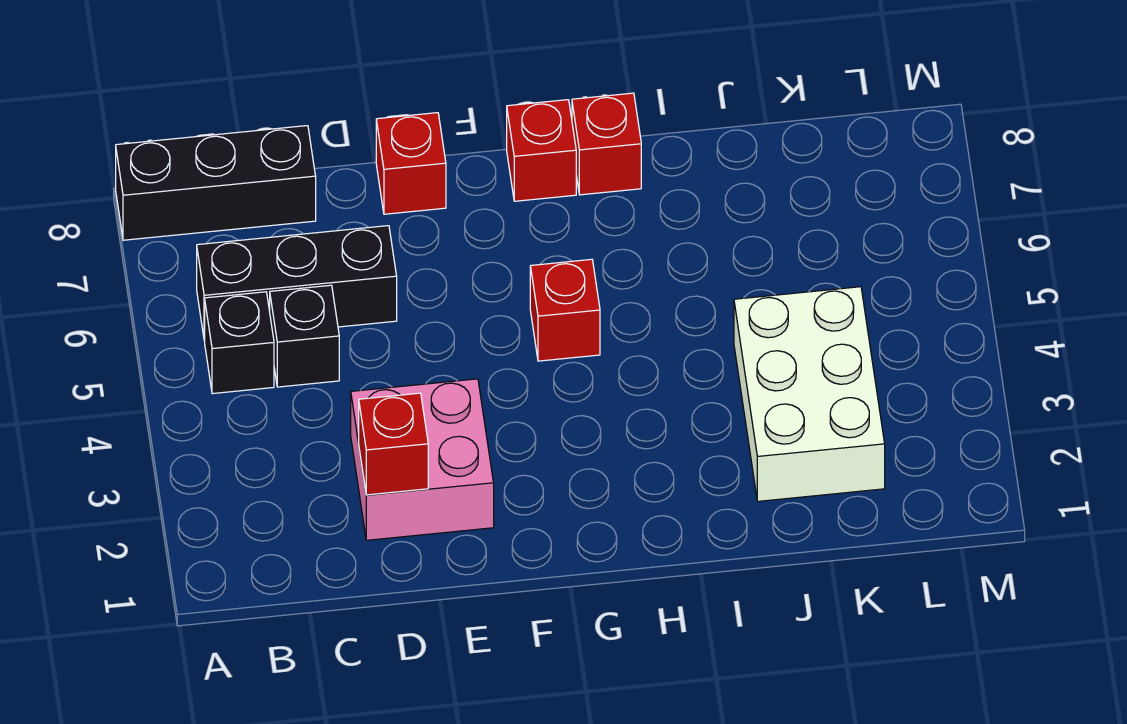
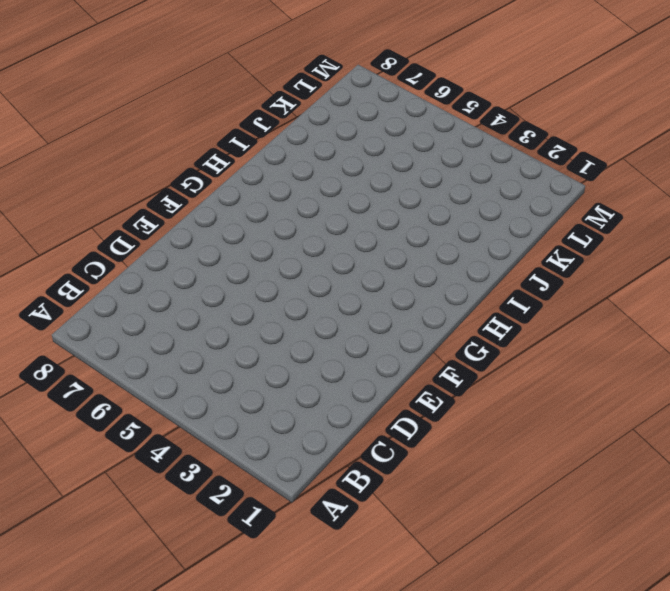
none -> black brick A8:C8 level 1
none -> black brick B5 level 1

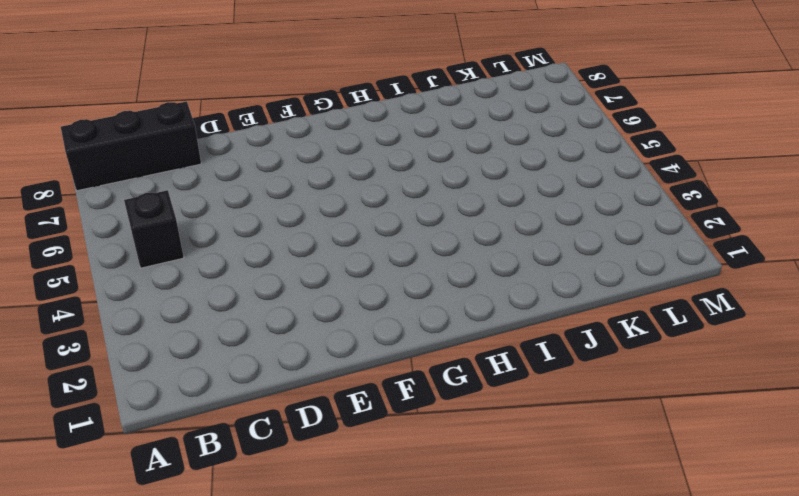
none -> black brick B6:D6 level 1
none -> black brick C5 level 1

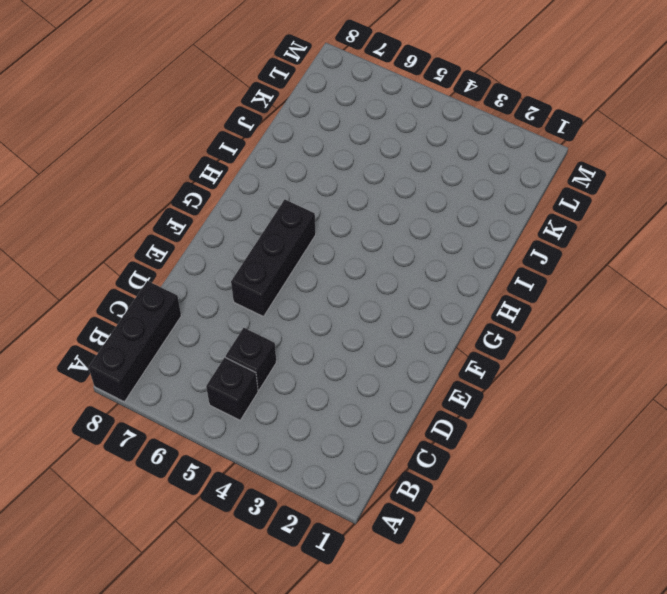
black brick E6:G6 level 1 -> black brick B6:D6 level 1
none -> pink brick D2:E3 level 1
none -> red brick E8 level 1

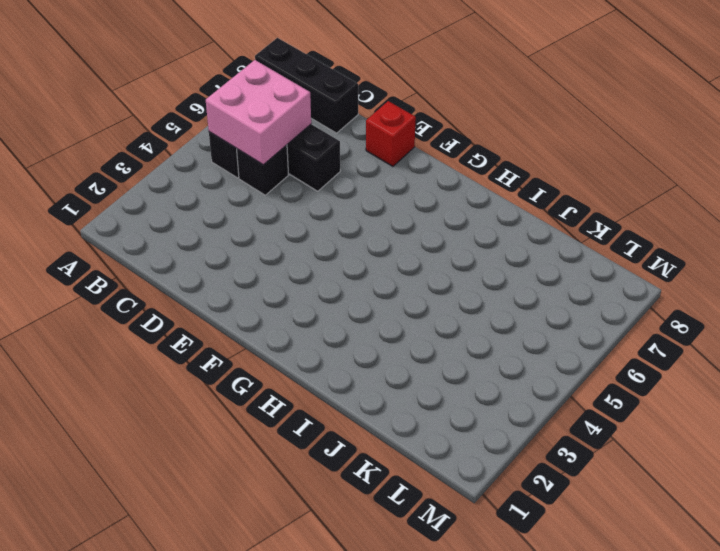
pink brick B5:C6 level 2 -> pink brick D2:E3 level 1
none -> red brick G5 level 1
none -> red brick G8 level 1

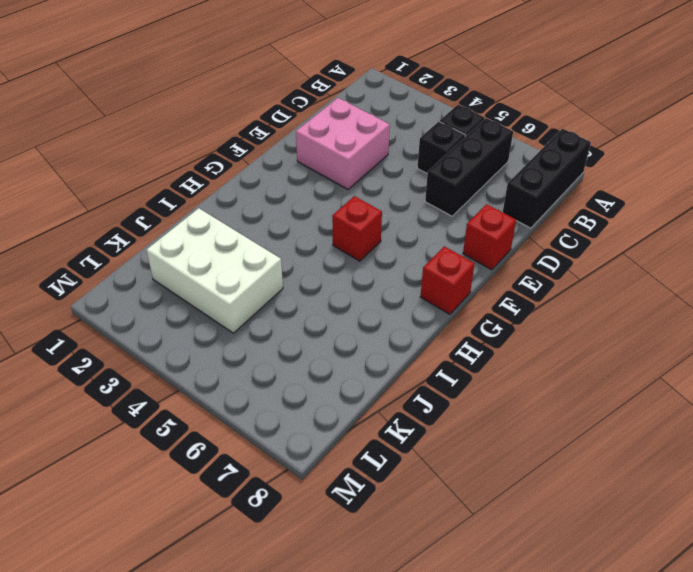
none -> red brick H8 level 1
none -> red brick D2 level 2

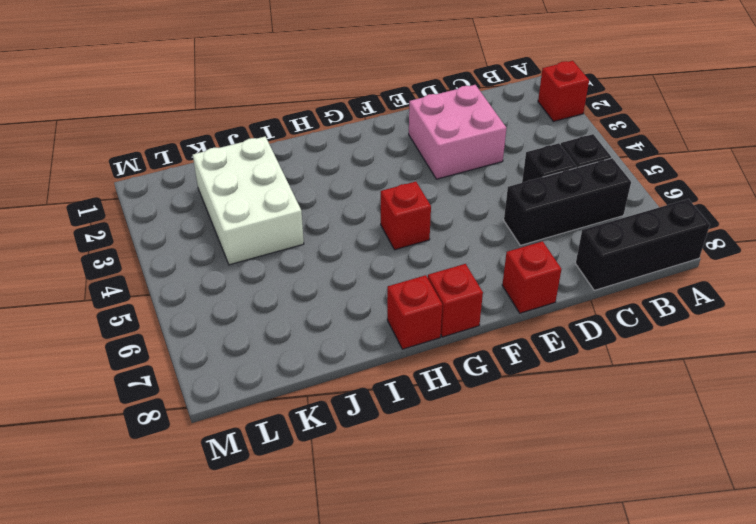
red brick A2 level 1 -> red brick D2 level 2

